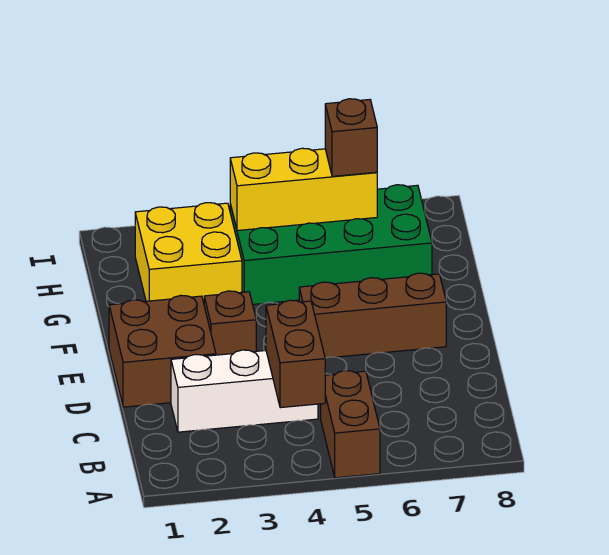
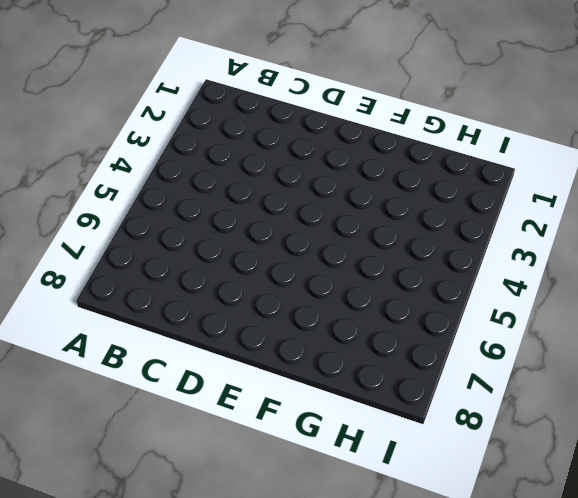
none -> brown brick A5:B5 level 1
none -> white brick C2:C4 level 1

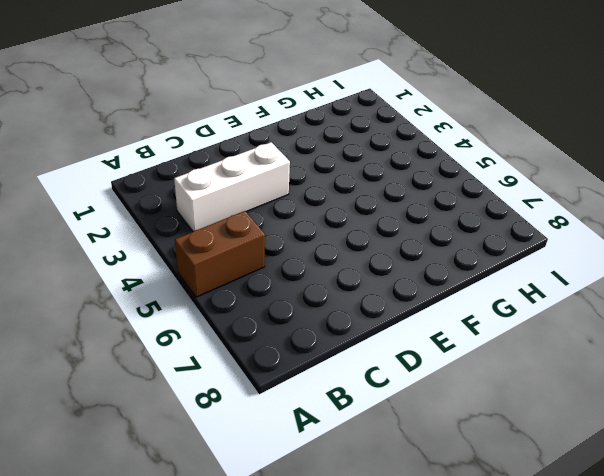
white brick B3:D3 level 1 -> white brick C2:C4 level 1
none -> brown brick D1:E2 level 1
none -> brown brick E3 level 1

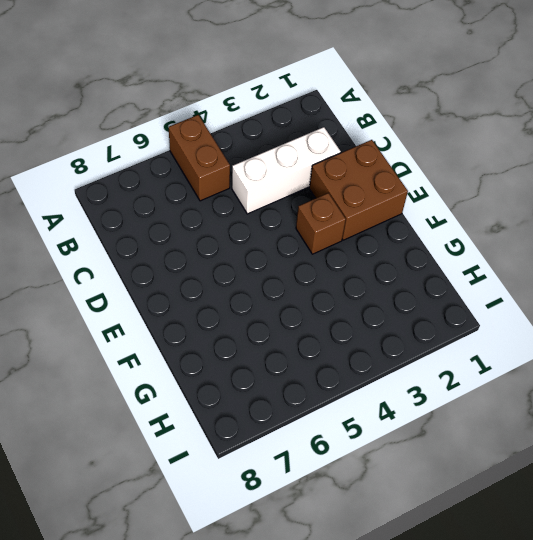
none -> brown brick E5:E7 level 1
none -> yellow brick G2:H3 level 1

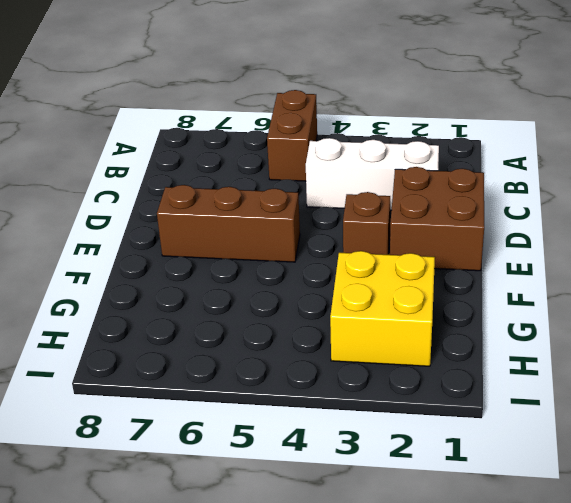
none -> green brick G4:H7 level 1
none -> brown brick B4:C4 level 2

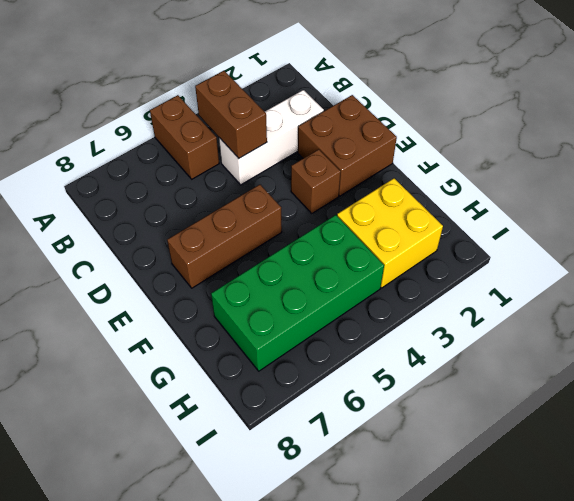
none -> yellow brick H4:H6 level 2
none -> brown brick H6 level 3

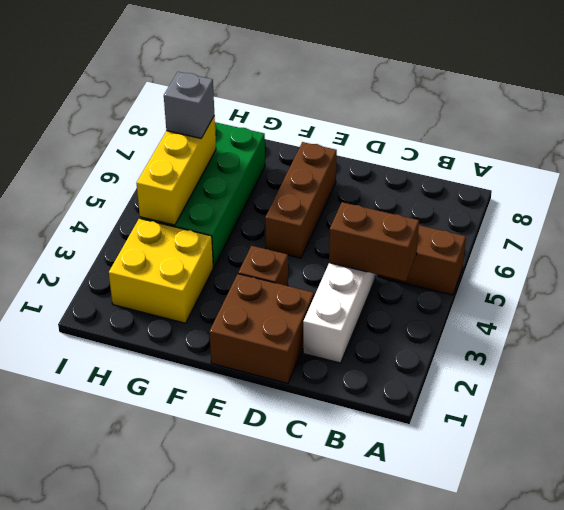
grey brick H6 level 3 -> brown brick H6 level 3

